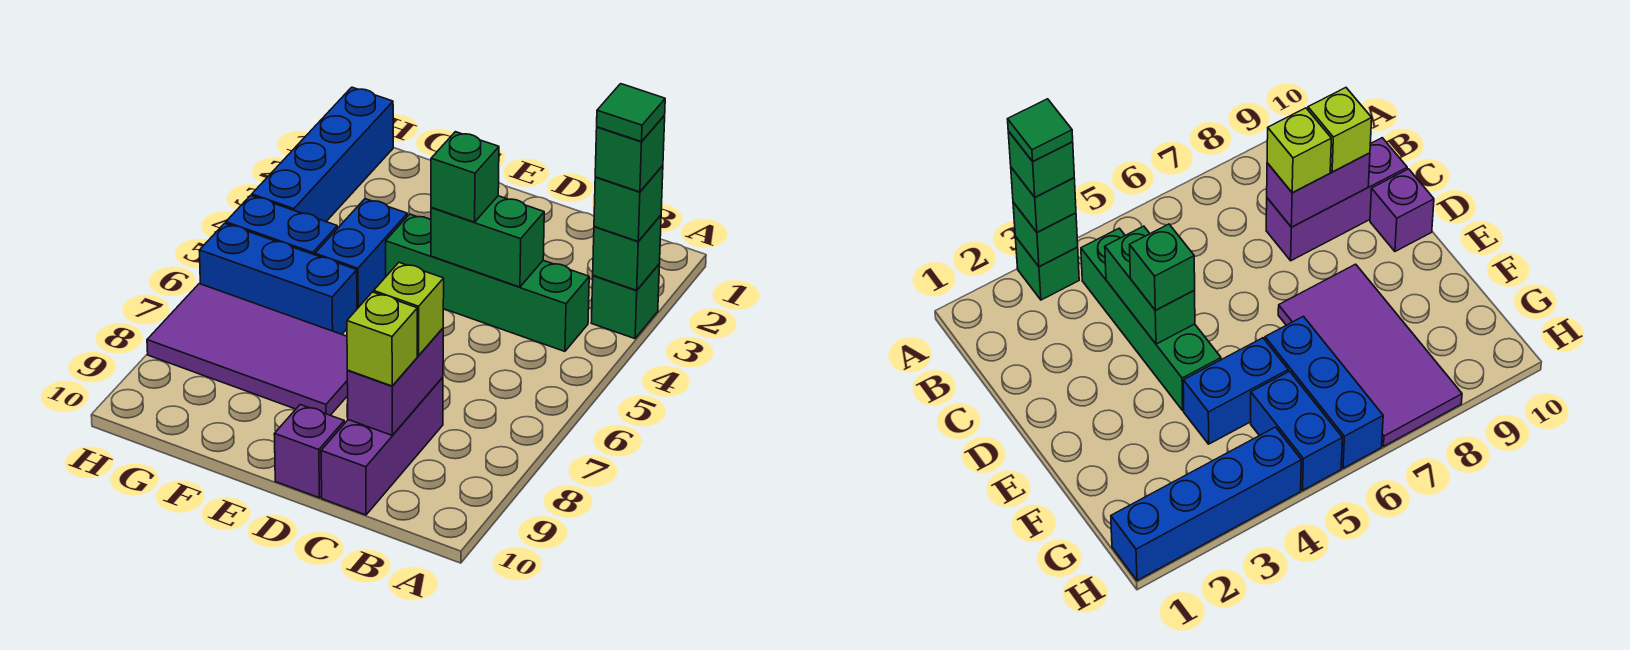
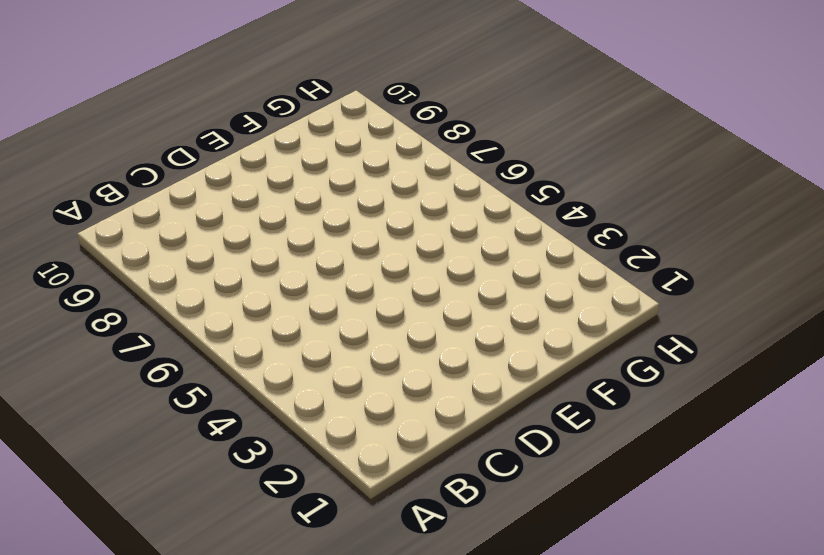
none -> green brick A3 level 1
none -> green brick B4:E4 level 1
none -> purple brick C8:C10 level 1

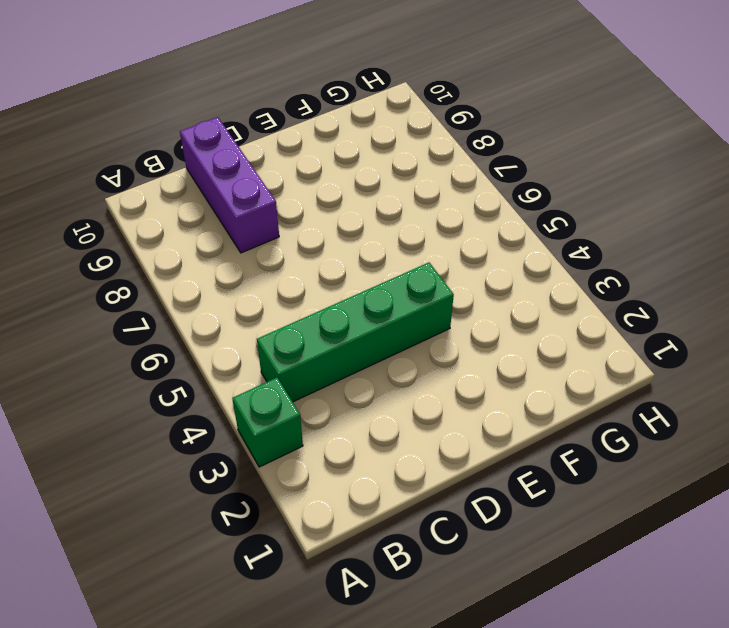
none -> purple brick D10 level 1
none -> purple tile E7:H8 level 1
none -> blue brick F4:F5 level 1

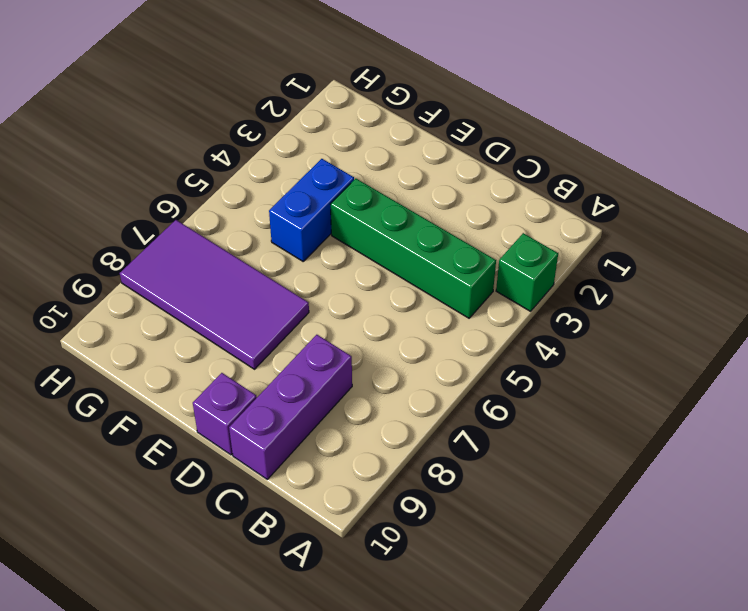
none -> blue brick F6:H6 level 1
none -> blue brick G5:H5 level 1
none -> blue brick H1:H4 level 1

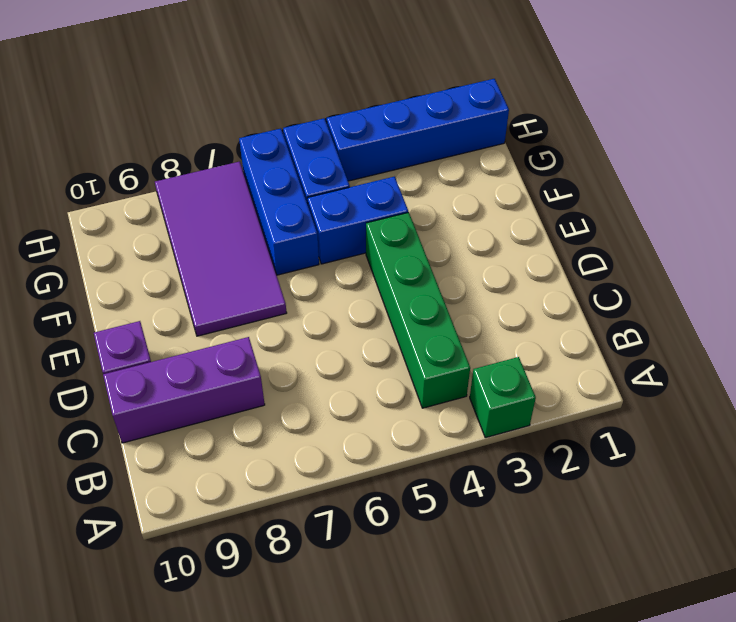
none -> green brick A3 level 2
none -> green brick C4:D4 level 2
none -> purple brick C8:C9 level 2

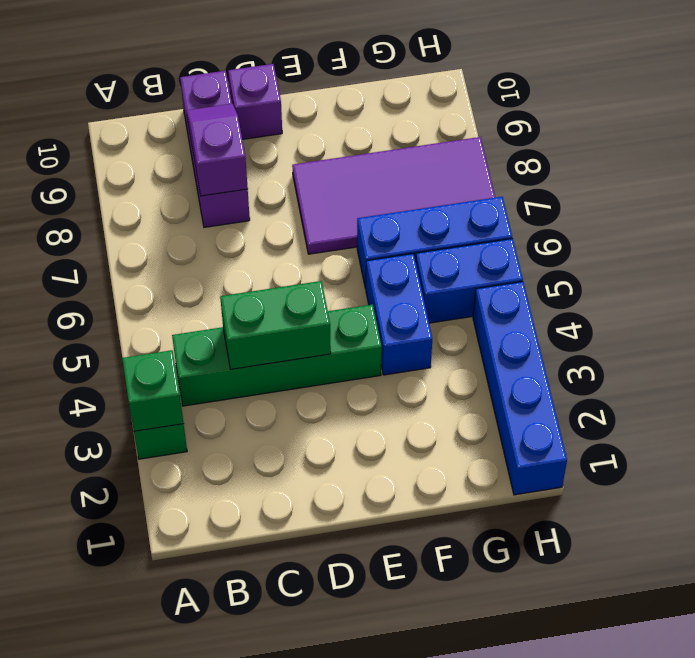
purple slope C8:C9 level 2 top 8 -> purple brick C8:C9 level 2
none -> green brick A3 level 3
none -> lime brick C8 level 3
none -> lime brick C9 level 3

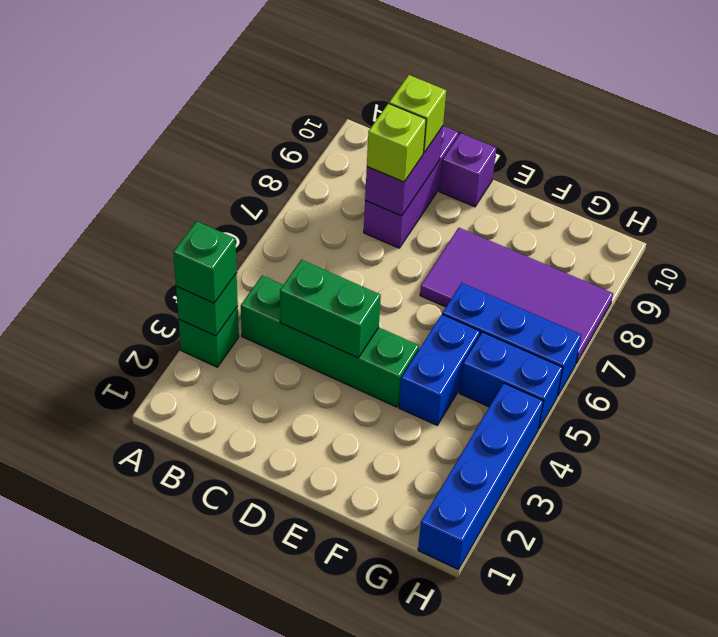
none -> green brick D4 level 3
none -> green brick A3 level 4
none -> green tile A3 level 5

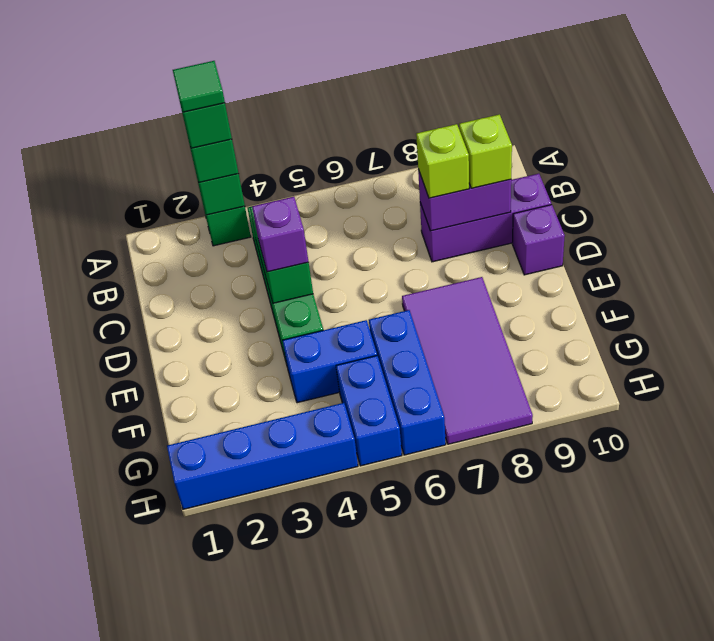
purple brick D4 level 3 -> green brick D4 level 3

